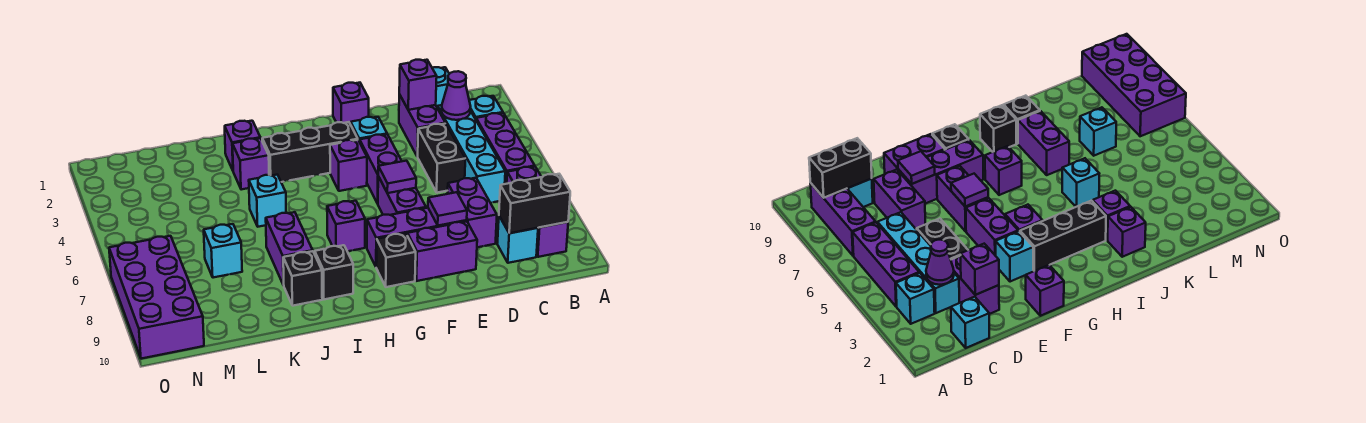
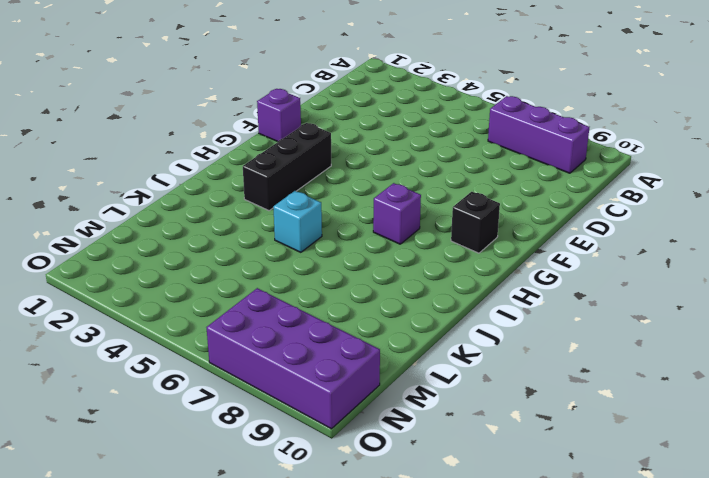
none -> cyan brick B3 level 1
none -> purple brick B4:B6 level 1
none -> cyan brick C1 level 1
none -> cyan brick C3:C6 level 1

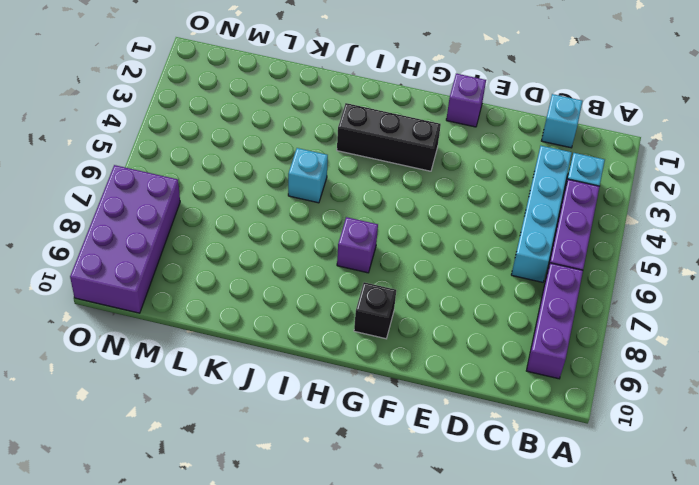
none -> cyan brick C9 level 1
none -> purple brick D2:D3 level 1
none -> black brick D4:D5 level 1
none -> purple brick D7:D8 level 1

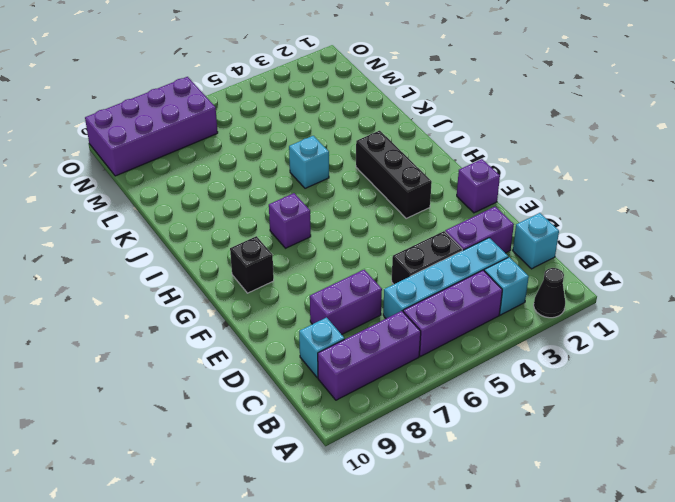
black cone A2 level 1 -> none
none -> purple brick E8:G8 level 1
none -> purple brick E9:F9 level 1
none -> cyan brick F3 level 1
none -> purple brick F4:F5 level 1

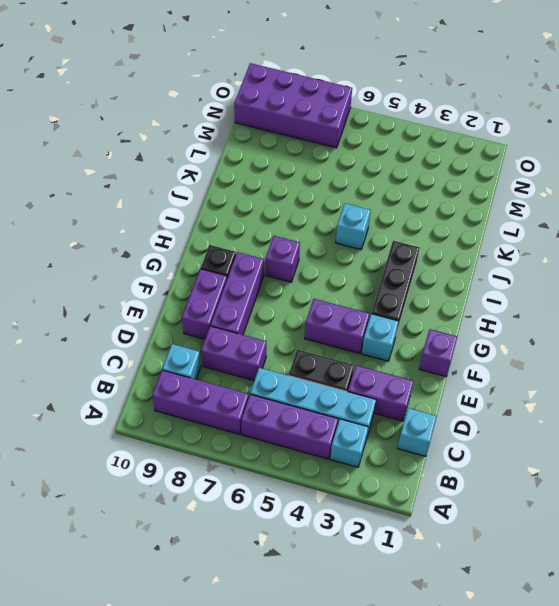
none -> purple brick F6:F7 level 1
none -> purple brick G4 level 1
none -> black brick I9 level 1
none -> purple brick J2 level 1

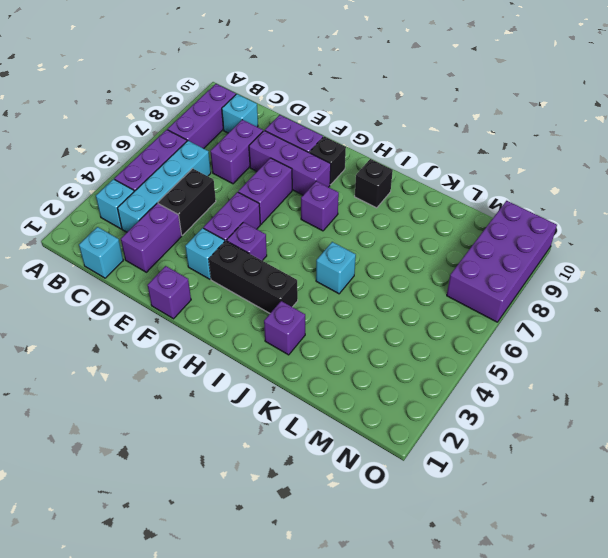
none -> purple brick J3 level 1
none -> purple brick J7:J8 level 1
none -> black brick J9 level 1
none -> cyan brick L7 level 1

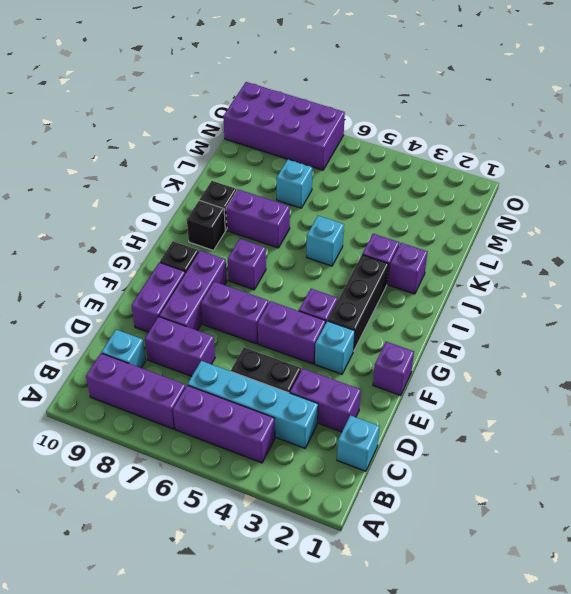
none -> cyan brick B3 level 1
none -> black brick B9:C9 level 2
none -> purple cone C3 level 2
none -> purple brick D2 level 2

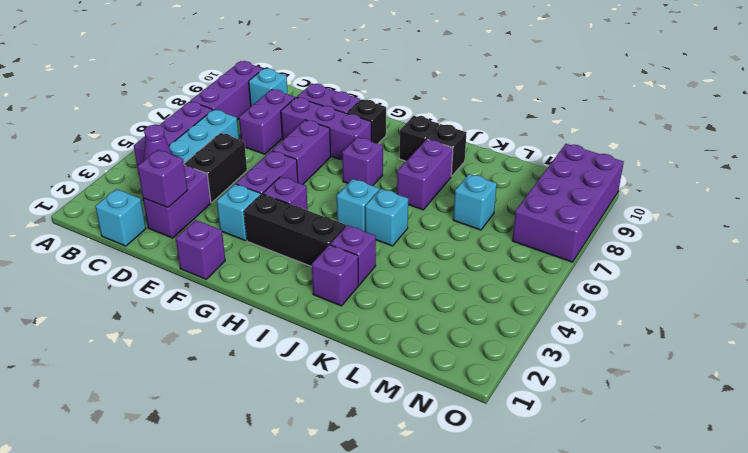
cyan brick I5 level 1 -> cyan brick B3 level 1
none -> black brick B9:C9 level 2
none -> purple tile E8 level 2
none -> purple tile F6 level 2

